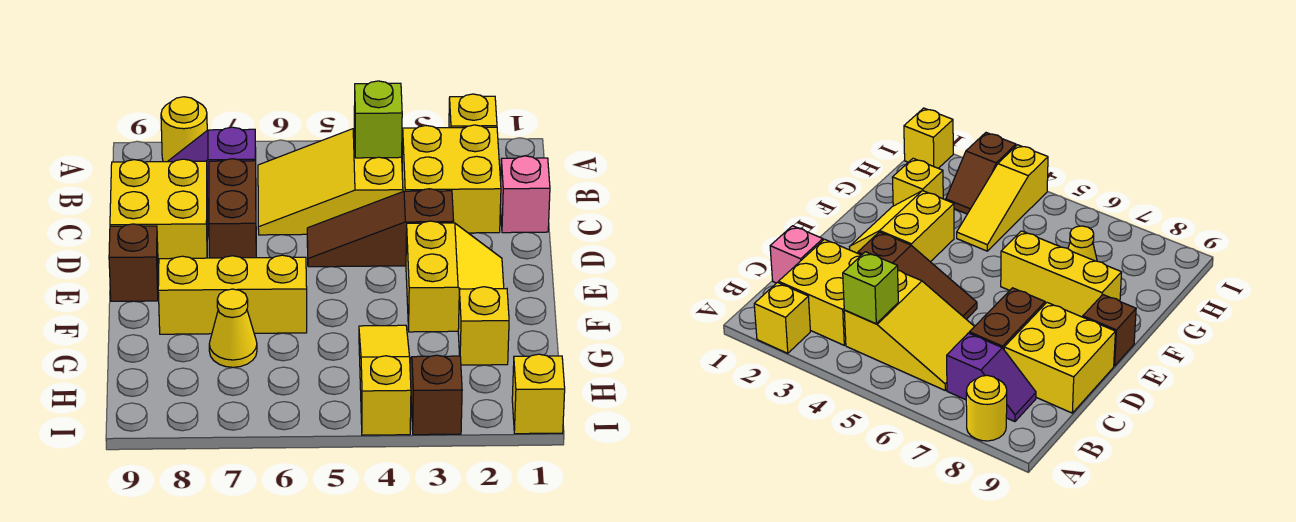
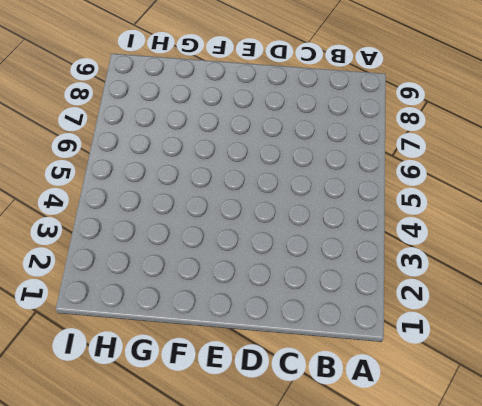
none -> yellow brick A2 level 1
none -> yellow round brick A8 level 1
none -> yellow brick B2:C3 level 1

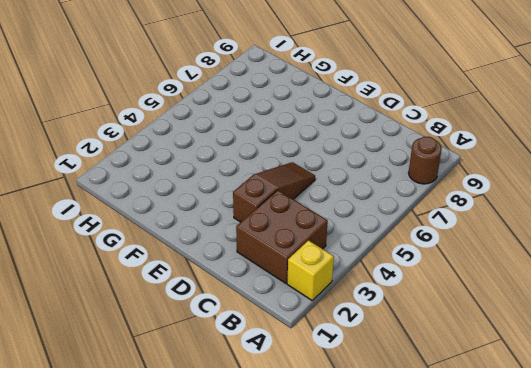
brown round brick A8 level 1 -> yellow round brick A8 level 1
brown brick B2:C3 level 1 -> yellow brick B2:C3 level 1
none -> yellow slope B4:C6 level 1 top 4
none -> purple slope B7:B8 level 1 top 7
none -> pink brick C1 level 1

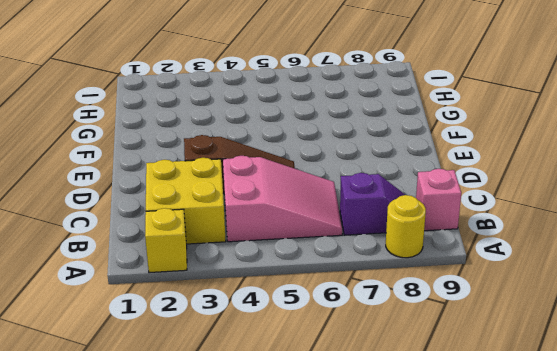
pink slope B4:C6 level 1 top 4 -> yellow slope B4:C6 level 1 top 4
pink brick B9 level 1 -> pink brick C1 level 1
none -> brown brick C7:D7 level 1
none -> yellow brick C8:D9 level 1
none -> yellow slope E2:F3 level 1 top 3

